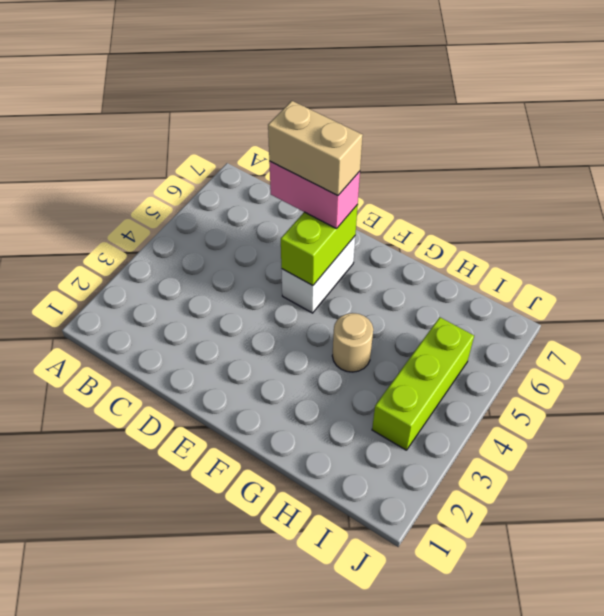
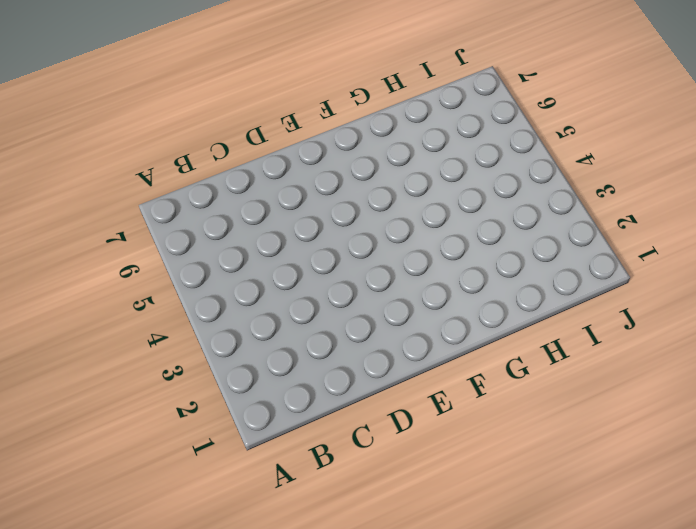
none -> white brick E5:E6 level 1
none -> tan round brick G4 level 1

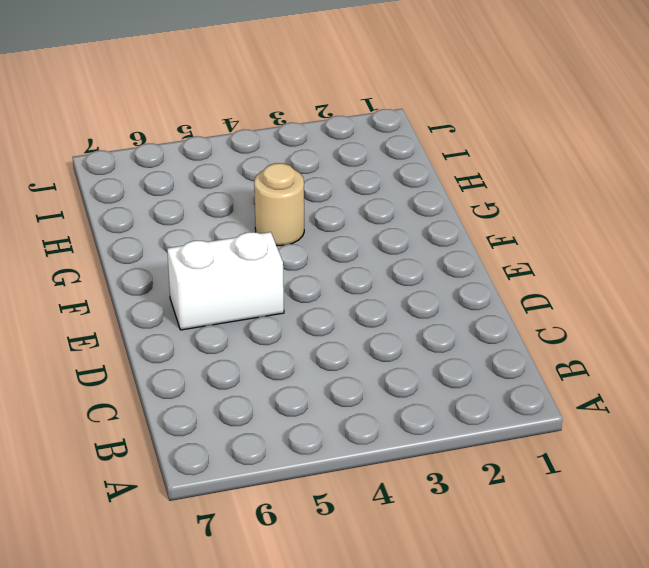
none -> lime brick I3:I5 level 1
none -> lime brick E5:E6 level 2

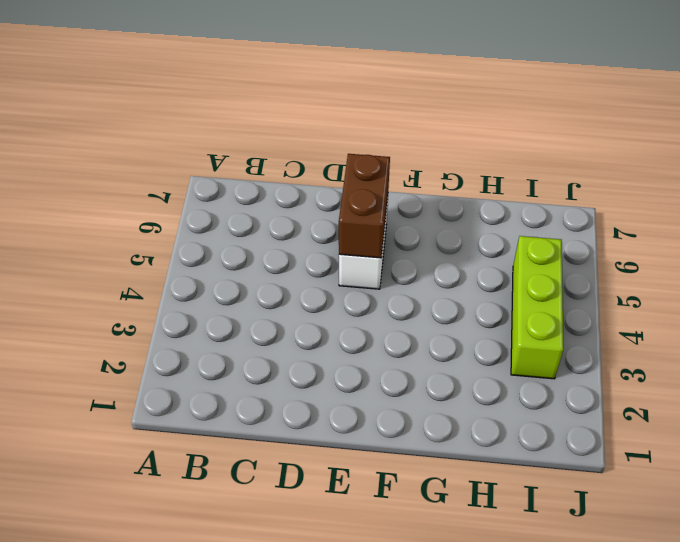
brown brick E5:E6 level 2 -> lime brick E5:E6 level 2
none -> tan round brick G4 level 1
none -> pink brick D6:E6 level 3

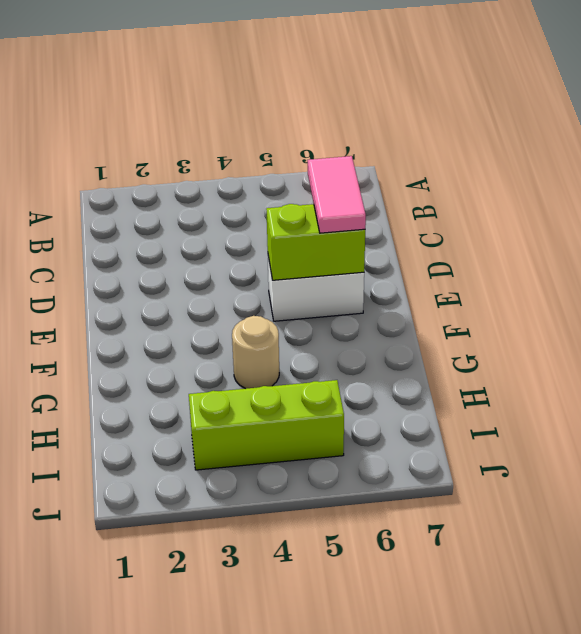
pink tile D6:E6 level 3 -> pink brick D6:E6 level 3
none -> tan brick D6:E6 level 4

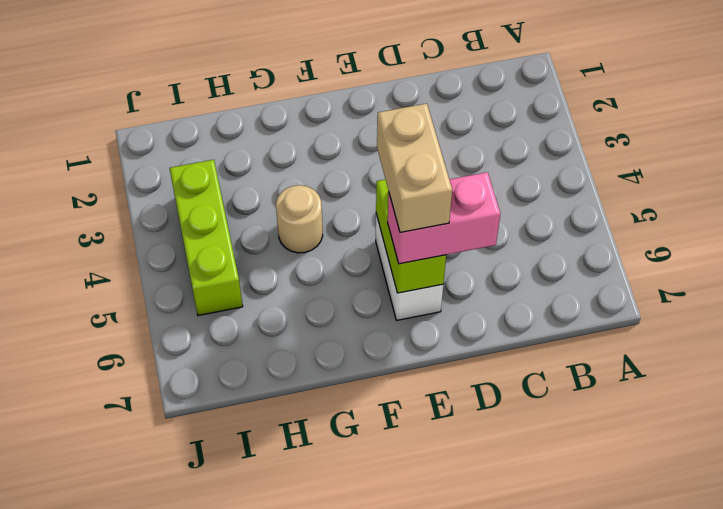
tan brick E5:E6 level 4 -> tan brick D6:E6 level 4

